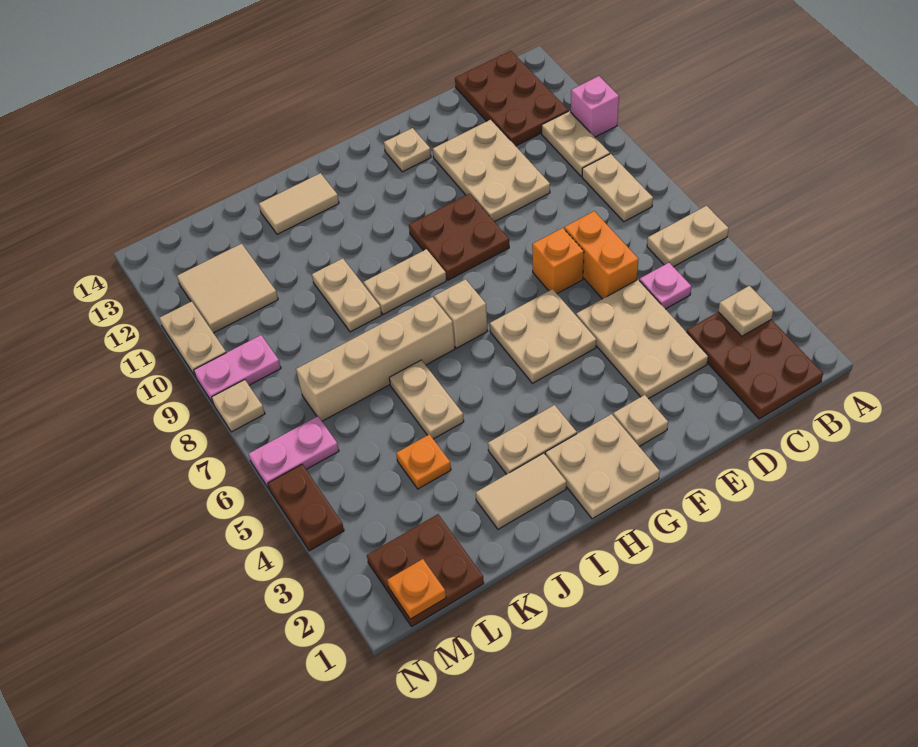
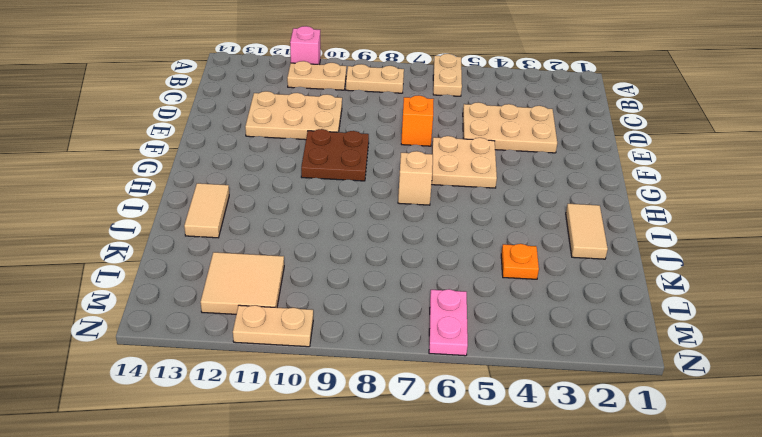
none -> brown plate B1:C3 level 1
none -> brown plate B12:C14 level 1
none -> pink plate C5 level 1
none -> orange brick D6:D7 level 1

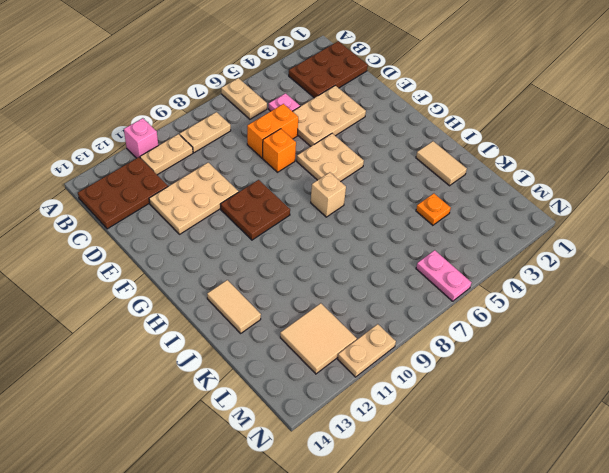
none -> tan plate F2 level 1
none -> tan plate F13 level 1
none -> tan plate G1:H2 level 1
none -> tan plate H3:I3 level 1

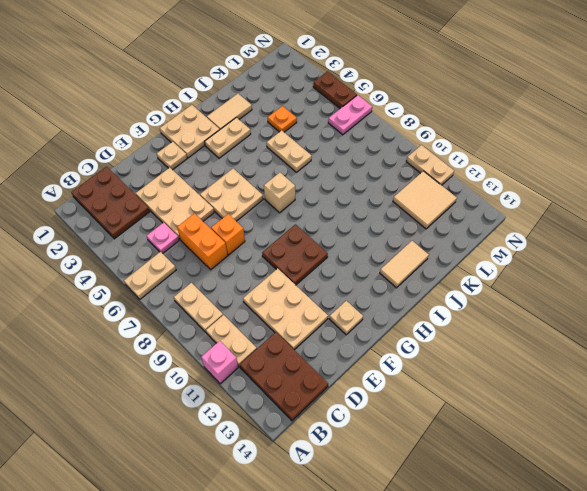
none -> tan plate H9:I9 level 1
none -> tan brick I7:L7 level 1
none -> tan plate J9:J10 level 1
none -> brown plate L1:M2 level 1

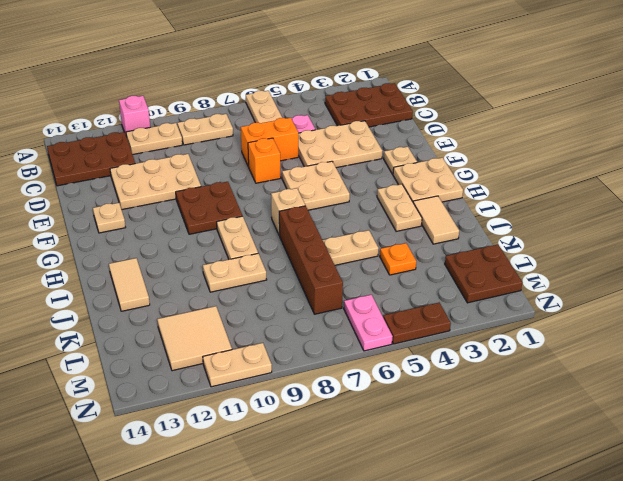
brown brick I7:L7 level 1 -> tan brick I7:L7 level 1
none -> pink plate M9:N9 level 1
none -> tan plate N8 level 1
none -> tan plate B3 level 2
none -> orange plate M1 level 2

